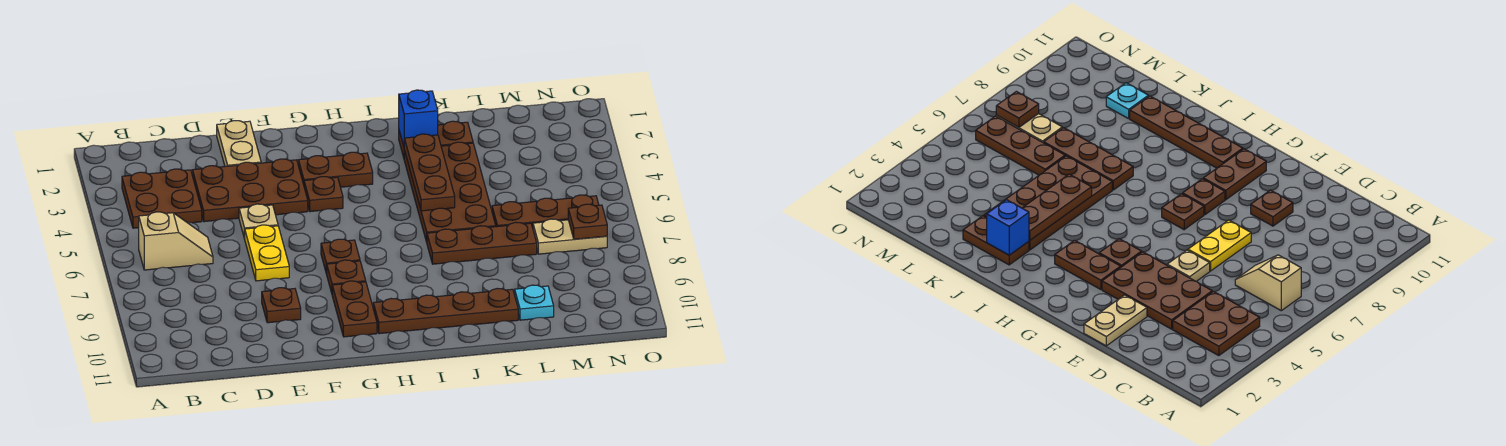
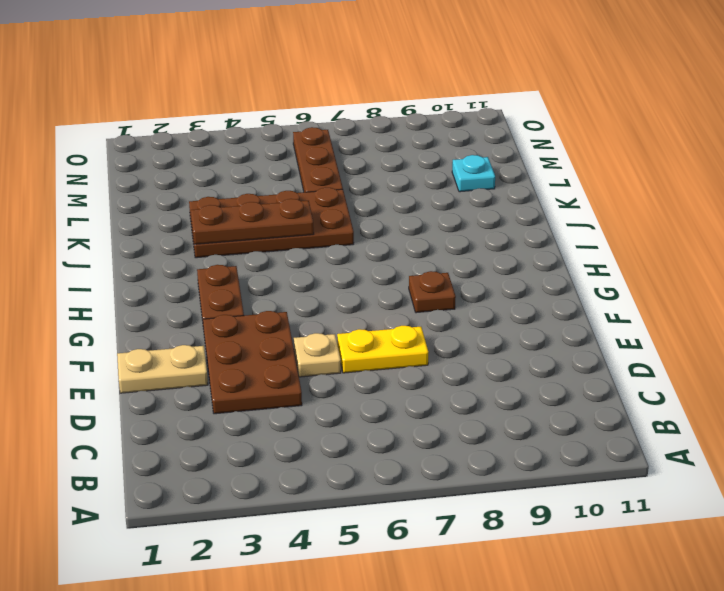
none -> brown plate B3:C4 level 1
none -> tan slope B6:C6 level 1 top B
none -> brown plate E9 level 1

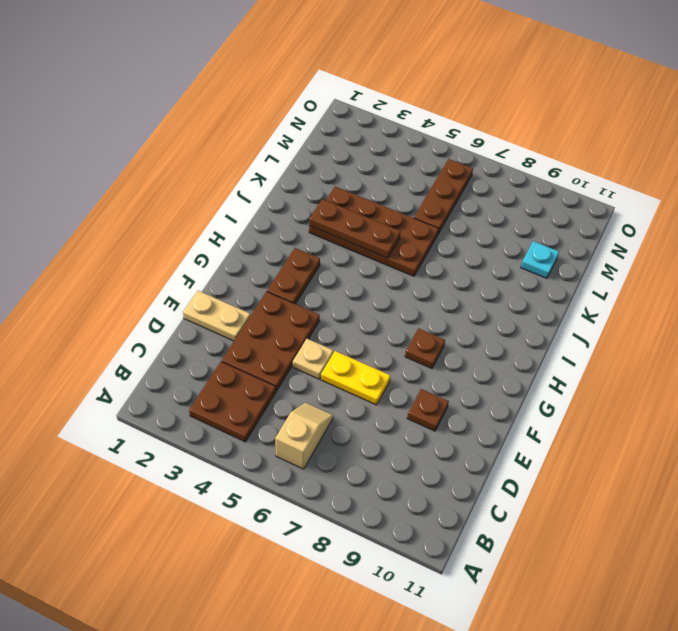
none -> brown plate G4 level 1
none -> brown plate G7 level 1
none -> brown plate G9:G10 level 1

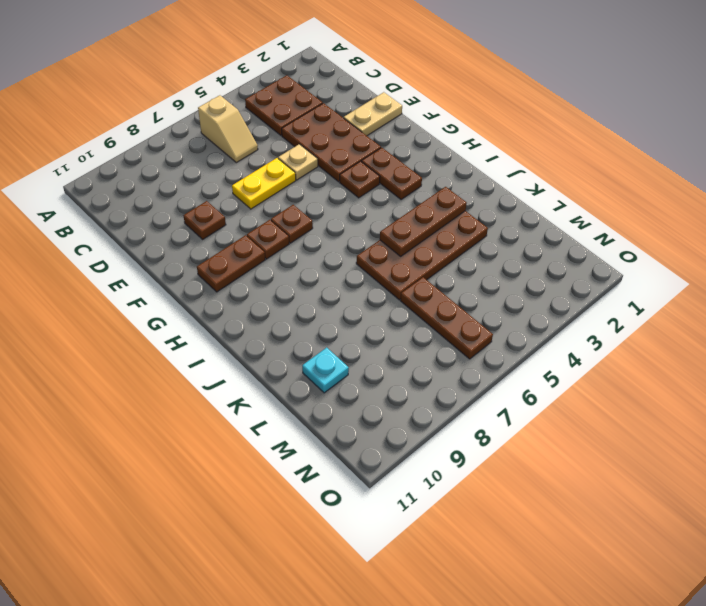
none -> brown plate H10:K10 level 1
none -> brown plate J2:K2 level 1
none -> brown plate J7:L7 level 1

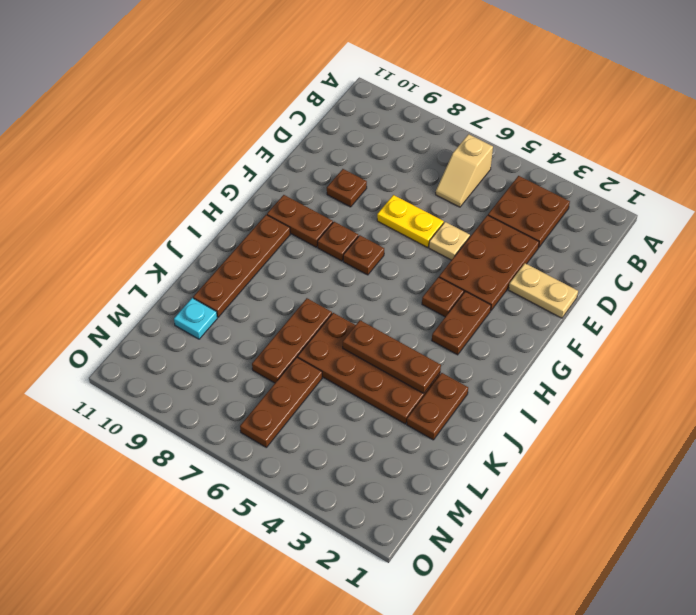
none -> tan plate M7:N7 level 1
none -> blue brick J2 level 2
none -> brown plate N7 level 2

